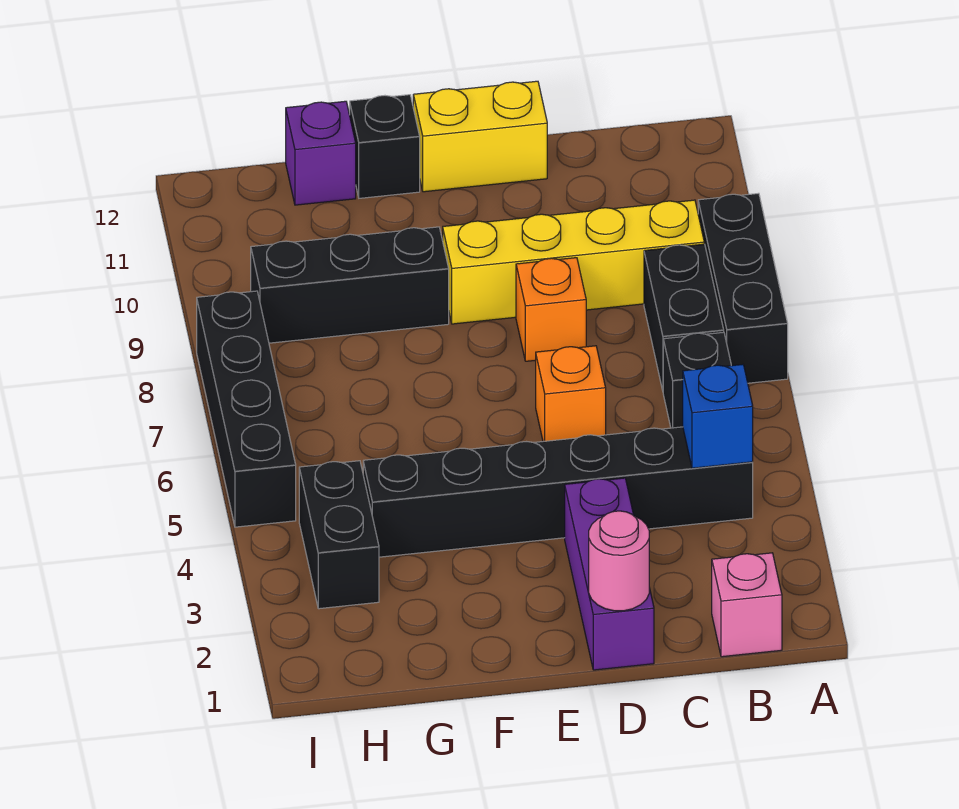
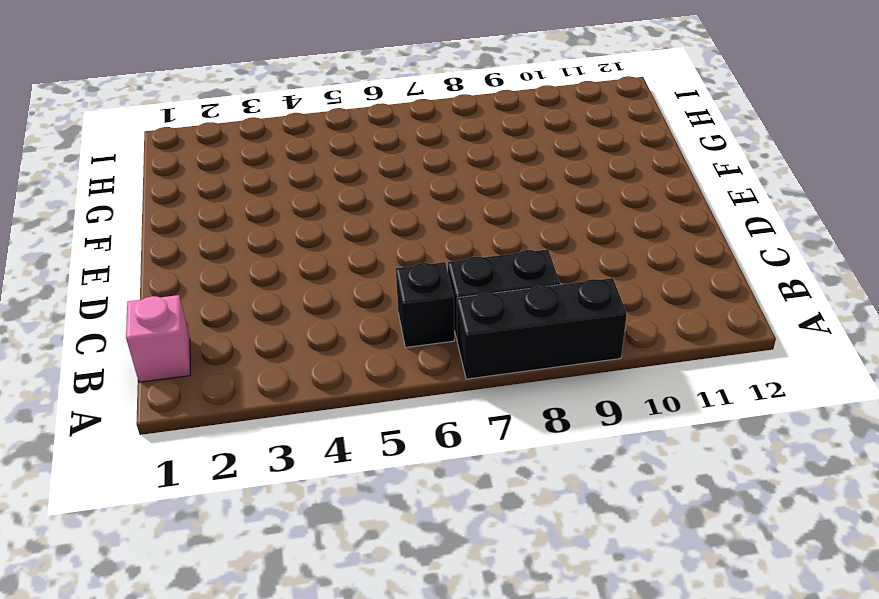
none -> black brick B4:G4 level 1
none -> yellow brick B9:E9 level 1
none -> purple brick D1:D3 level 1

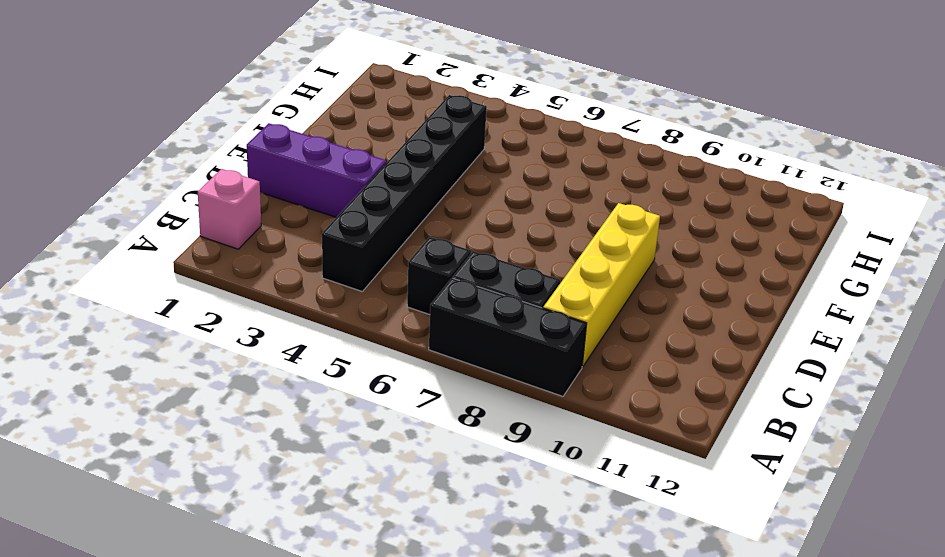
none -> orange brick D6 level 1
none -> orange brick D8 level 1
none -> yellow brick D12:E12 level 1

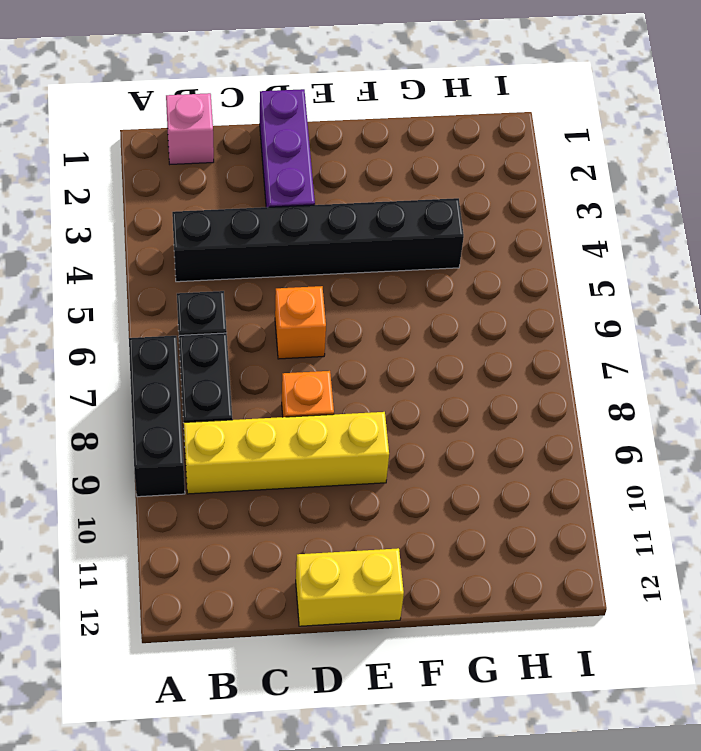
none -> black brick F9:H9 level 1
none -> black brick F12 level 1
none -> purple brick G12 level 1

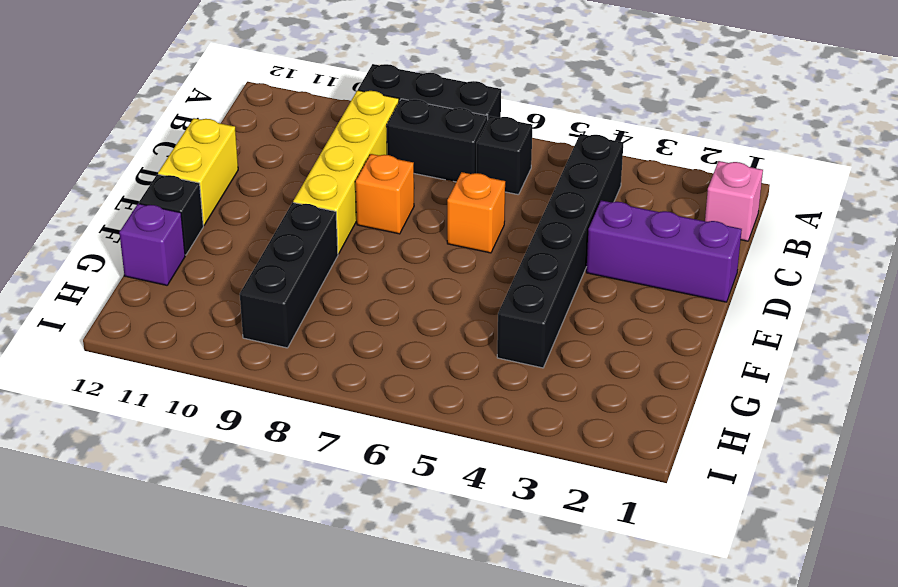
none -> black brick H3:H4 level 1
none -> black brick I5:I8 level 1
none -> blue brick B4 level 2

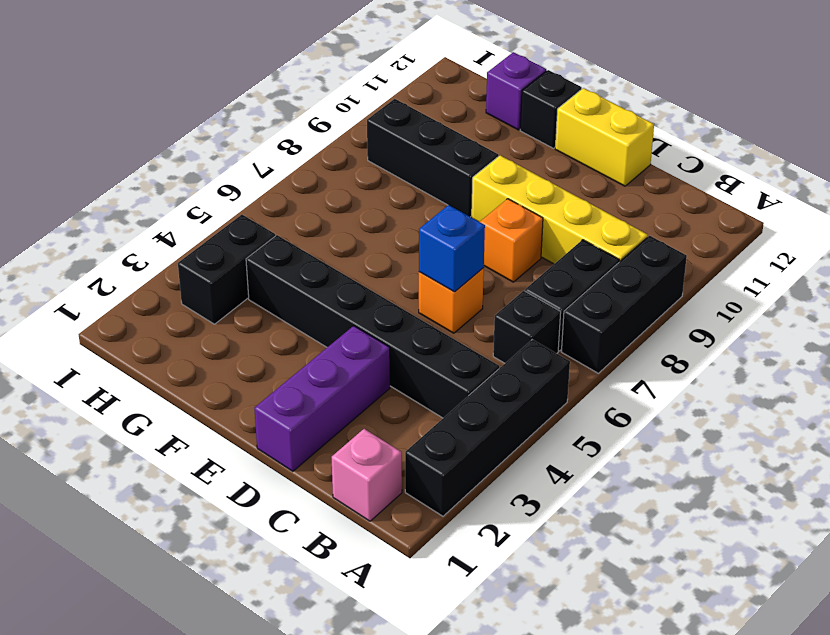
black brick A2:A5 level 1 -> black brick I5:I8 level 1
blue brick D6 level 2 -> blue brick B4 level 2
none -> pink round brick D1 level 2

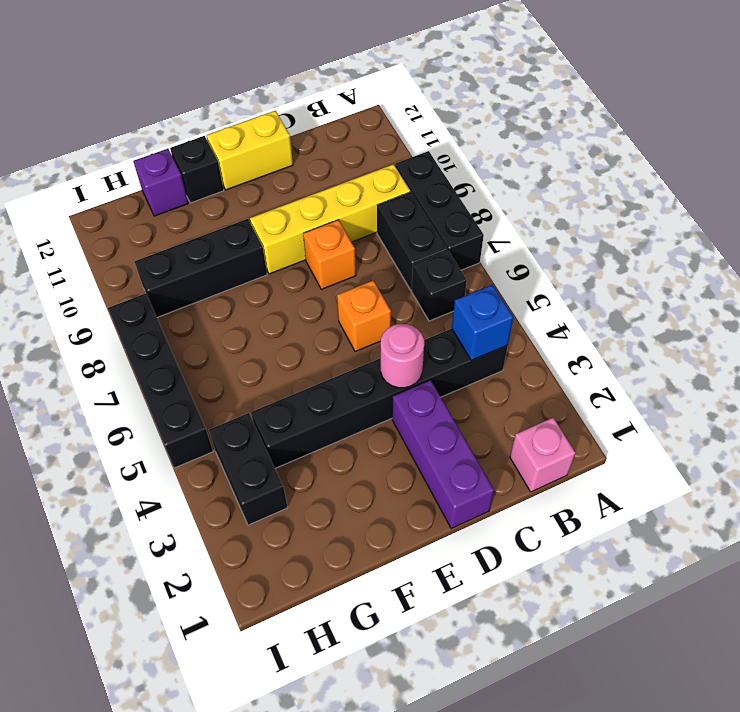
pink round brick D4 level 2 -> pink round brick D1 level 2

